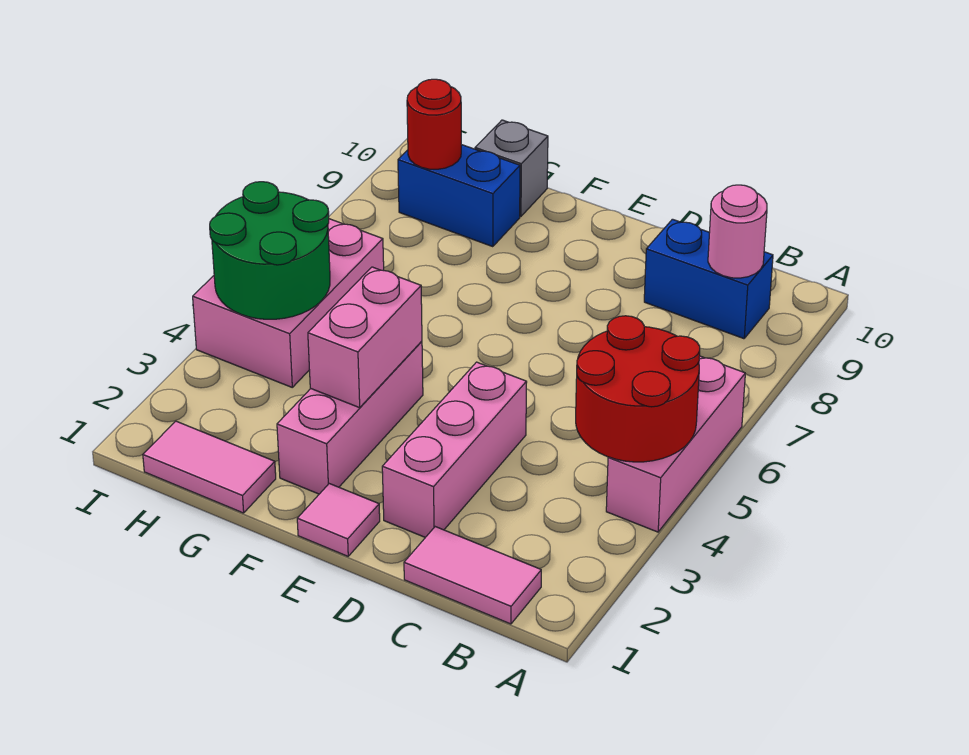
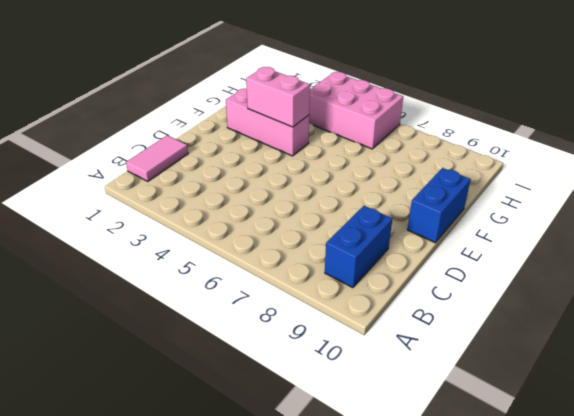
blue brick E10:F10 level 1 -> blue brick G9:H9 level 1
none -> pink brick A4:A6 level 1
none -> pink brick D2:D4 level 1
none -> pink tile E1 level 1

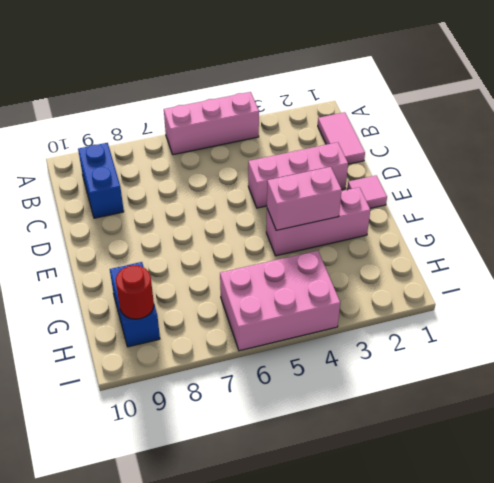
none -> pink tile G1:H1 level 1
none -> grey brick G10 level 1
none -> red round brick A4:B5 level 2

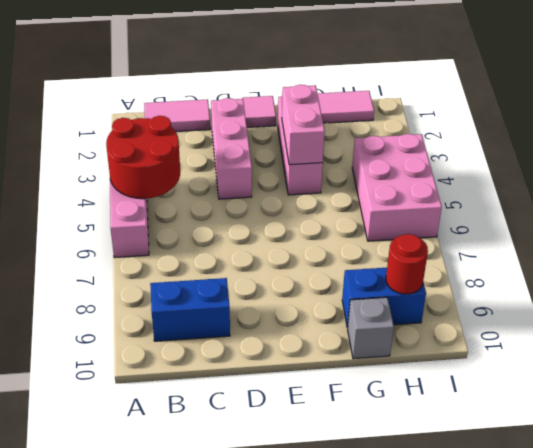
none -> pink round brick B9 level 2
none -> green round brick H4:I5 level 2

